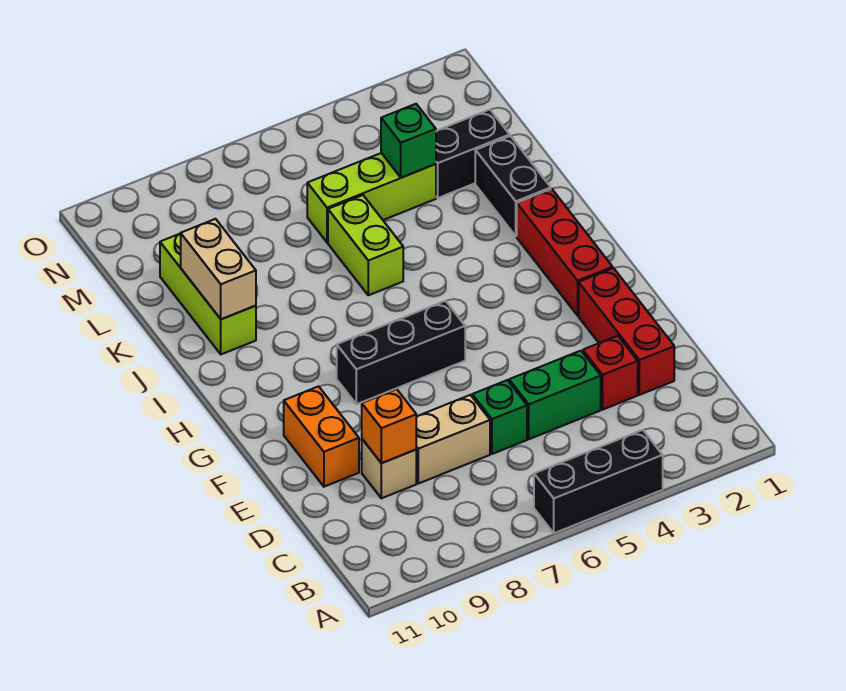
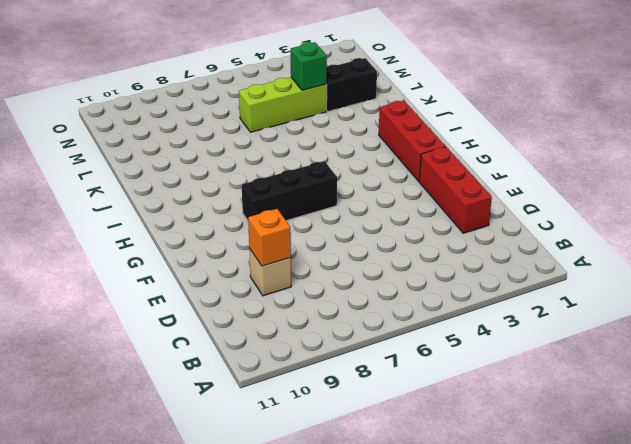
none -> black brick A4:A6 level 1
none -> red brick D3 level 1
none -> green brick D4:D5 level 1

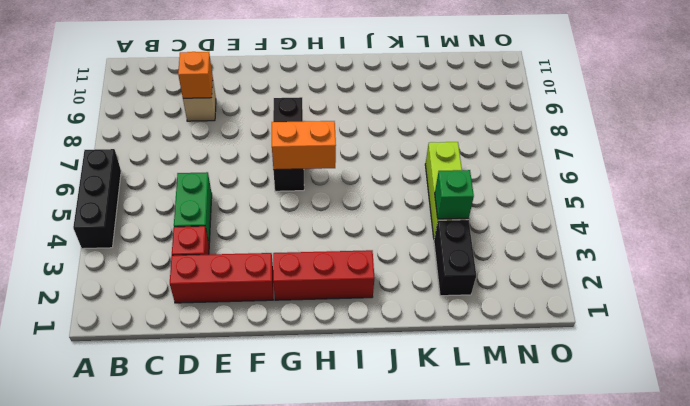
orange brick G6:H6 level 2 -> orange brick E10:F10 level 1
none -> green brick D6 level 1
none -> tan brick D7:D8 level 1
none -> black brick J2:K2 level 1

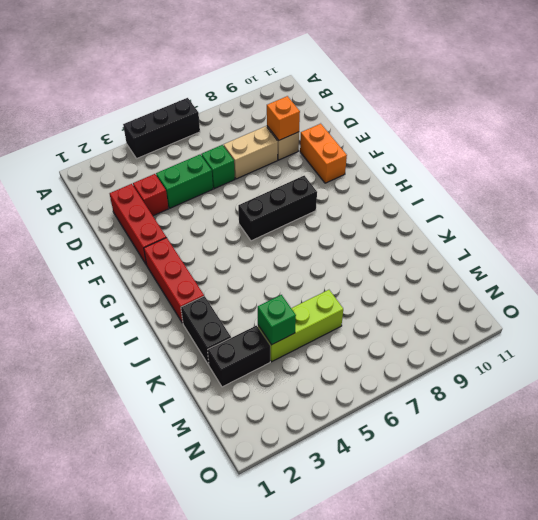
none -> lime brick J6:K6 level 1
none -> lime brick J10:L10 level 1
none -> tan brick J10:K10 level 2

